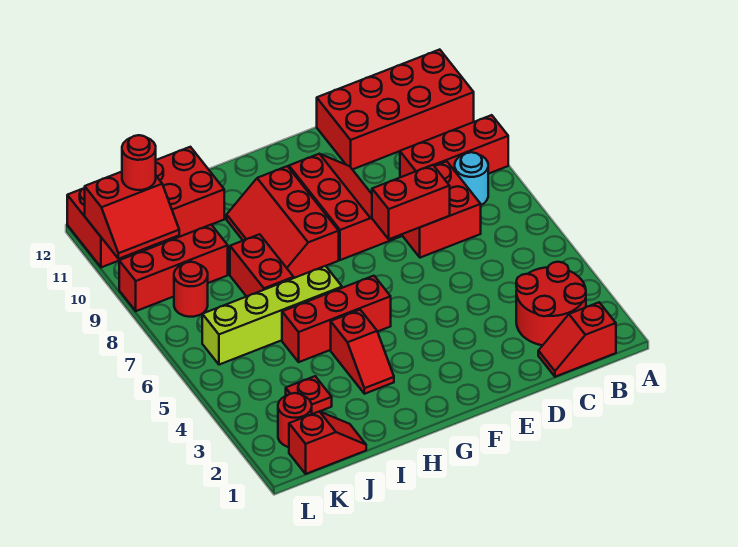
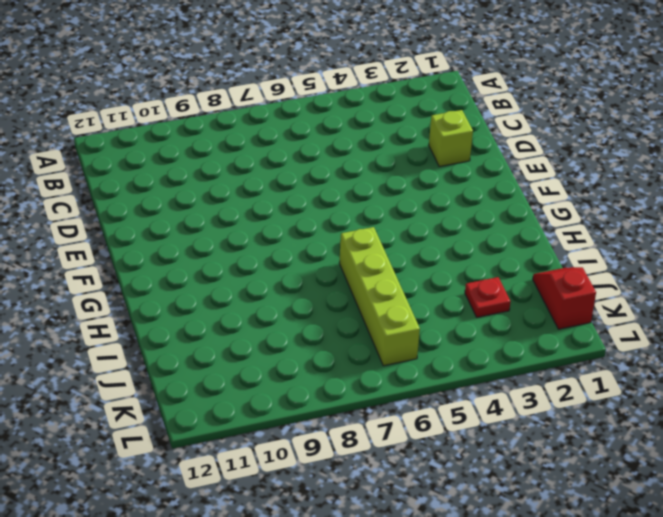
lime brick D2 level 1 -> none
none -> red brick A9:C9 level 1
none -> red brick A11:D12 level 1
none -> red slope B1:C1 level 1 top B

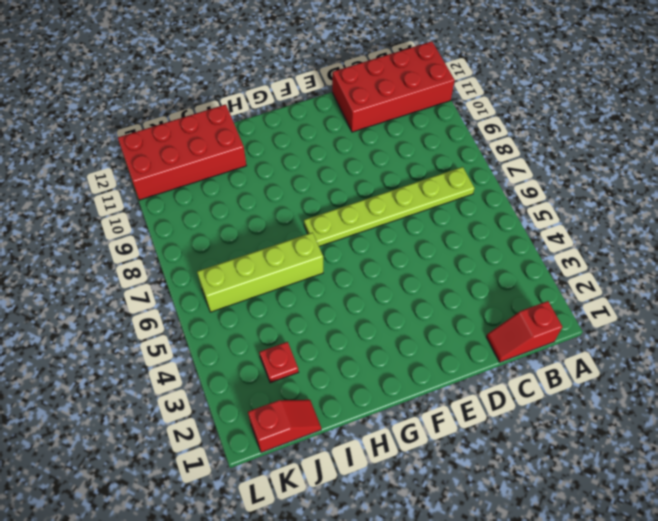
lime plate B7:G7 level 1 -> red brick C7:D8 level 1
none -> red brick A9:C9 level 1
none -> red round brick B2:C3 level 1
none -> cyan round brick B8 level 1

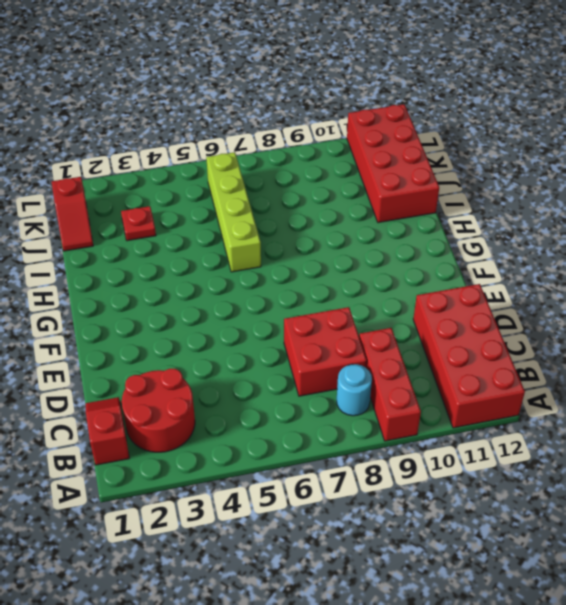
none -> red slope E8:F10 level 1 top F
none -> red brick G5:I5 level 1
none -> red slope G8:H10 level 1 top G

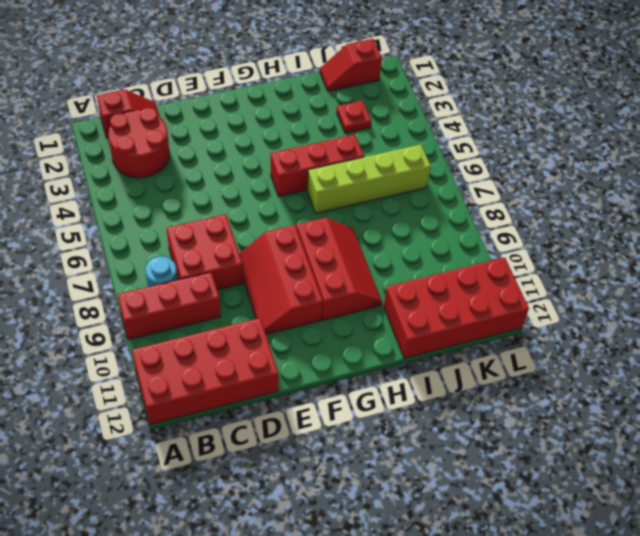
none -> red slope H3:H4 level 1 top 4
none -> red brick I7:I8 level 1
none -> red brick J9:L9 level 1

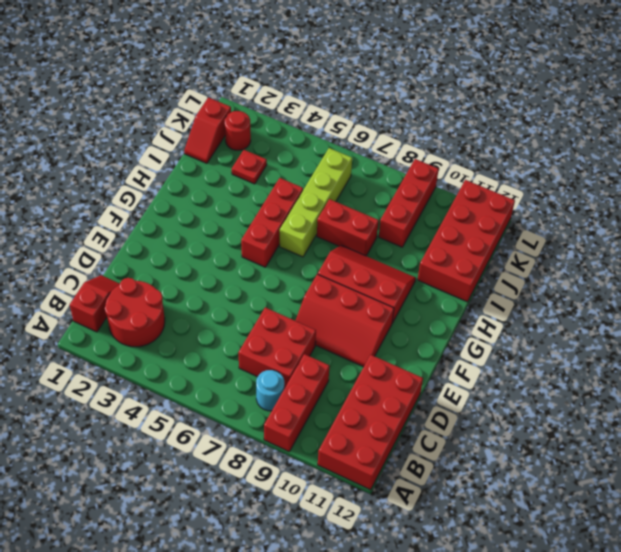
none -> red slope H3:H4 level 1 top 4
none -> red round brick K8 level 1
none -> red brick D7:E7 level 2

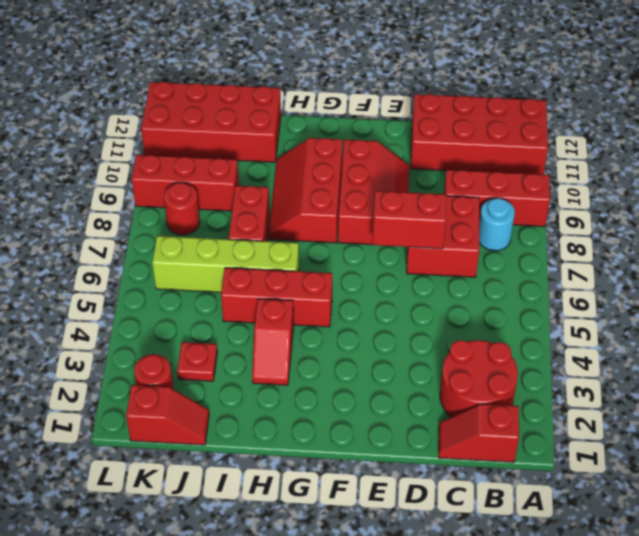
none -> red slope K10:L11 level 2 top 11
none -> red round brick K11 level 3

